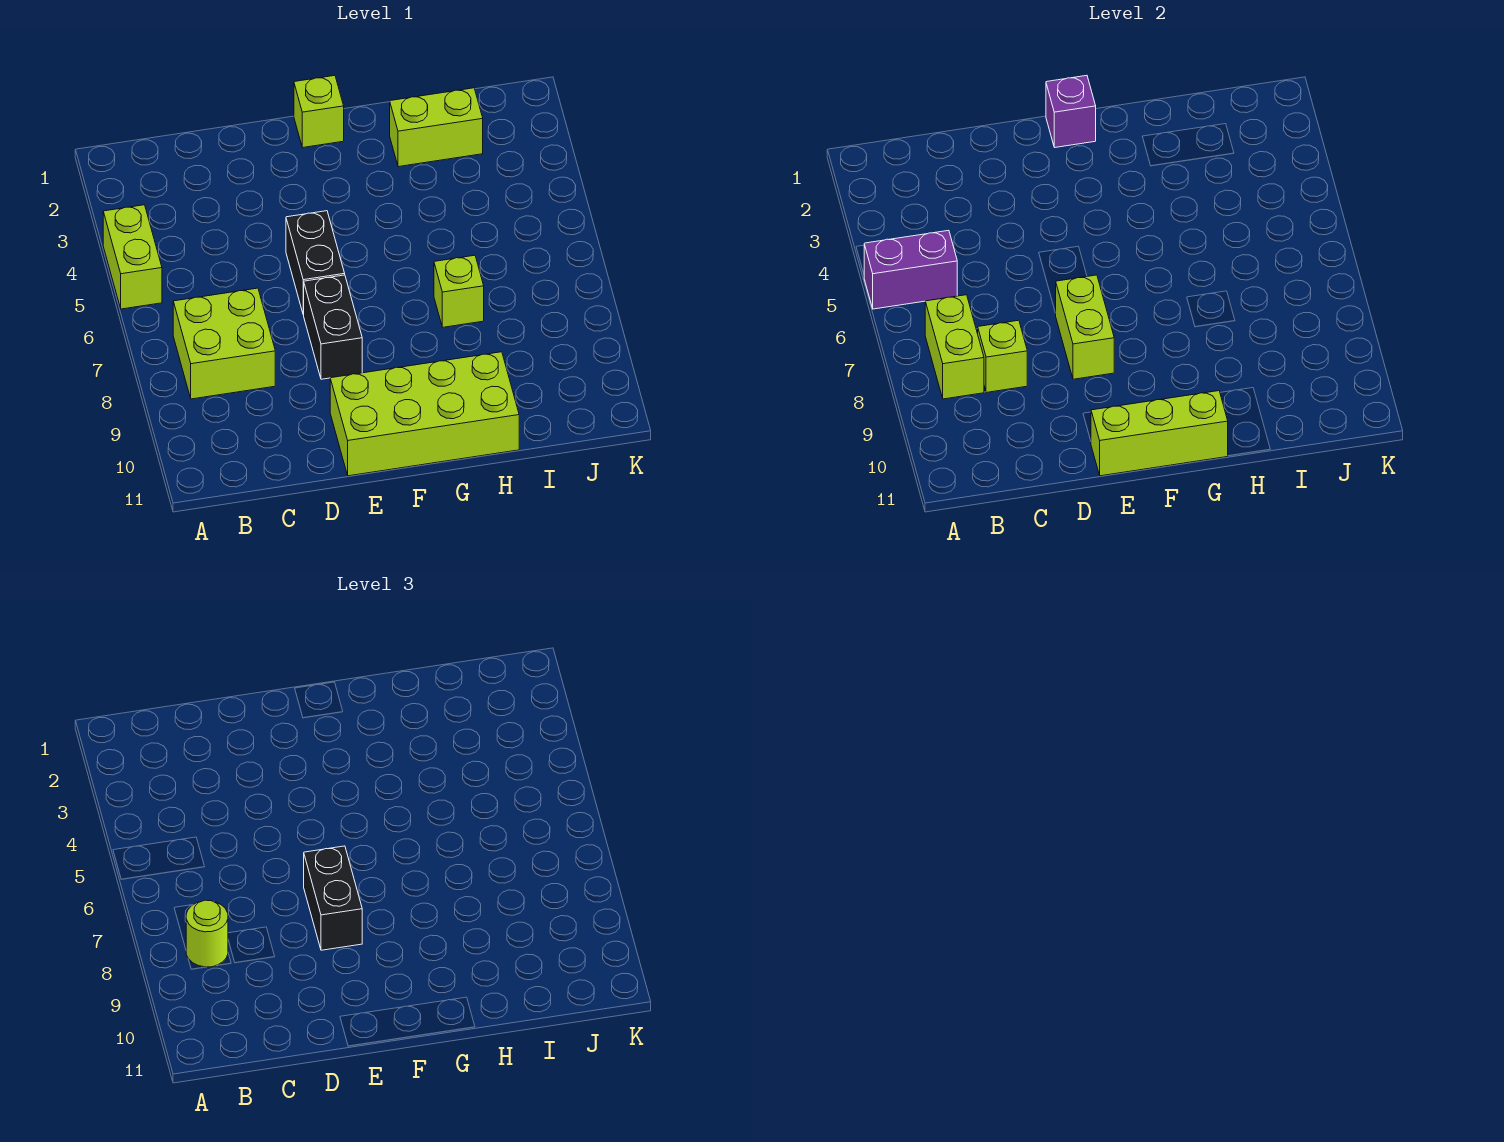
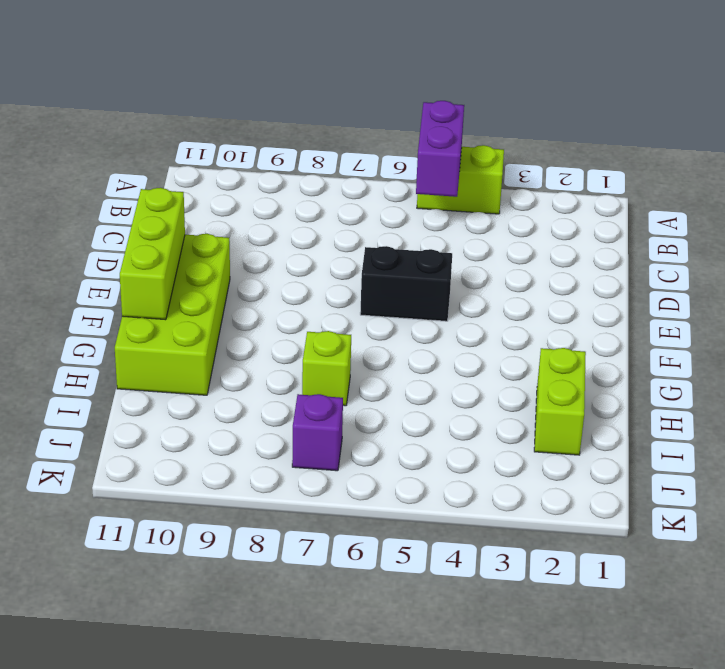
purple brick J7 level 1 -> purple brick F1 level 2
none -> lime brick B7:C8 level 1
none -> black brick E7:E8 level 1
none -> lime brick F1 level 1

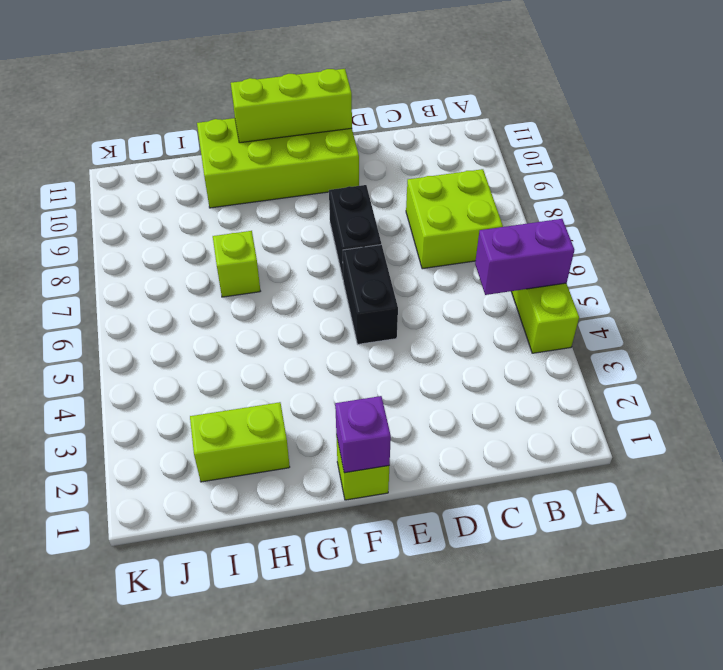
none -> lime brick B7:B8 level 2
none -> lime brick C8 level 2
none -> lime brick E7:E8 level 2

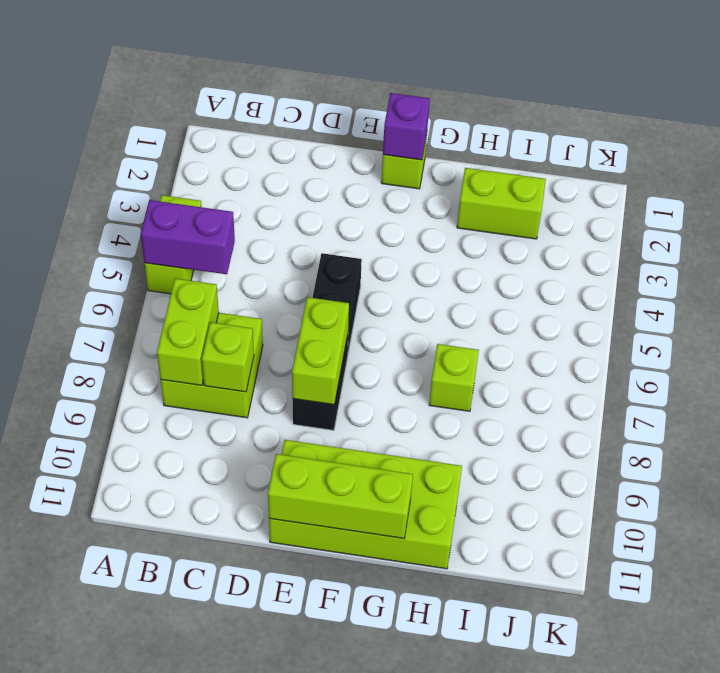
none -> lime round brick B8 level 3
none -> black brick E7:E8 level 3

